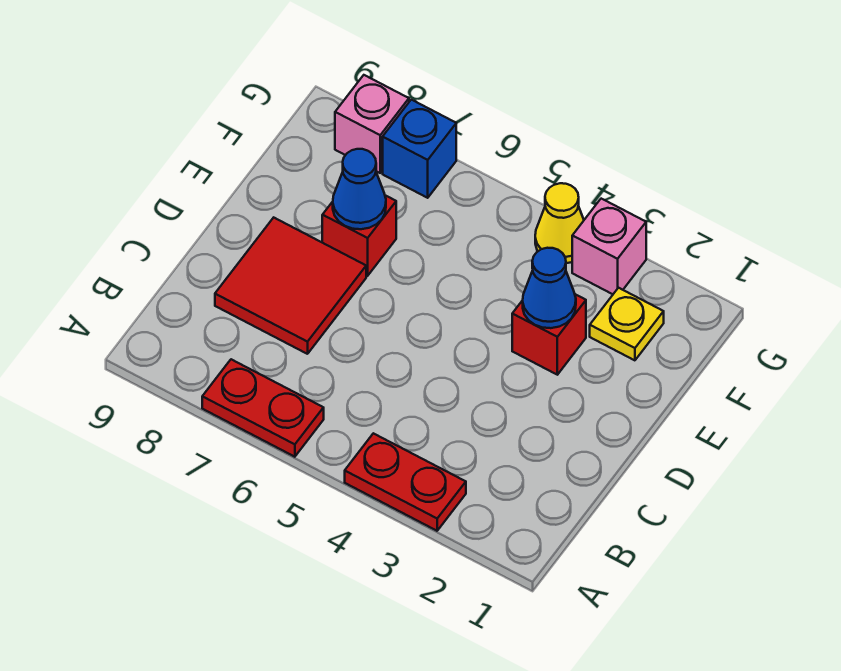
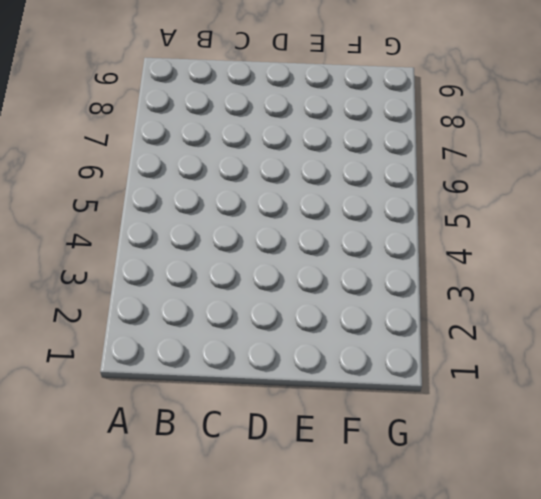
none -> red plate A3:A4 level 1
none -> red plate A6:A7 level 1
none -> red tile C7:D8 level 1

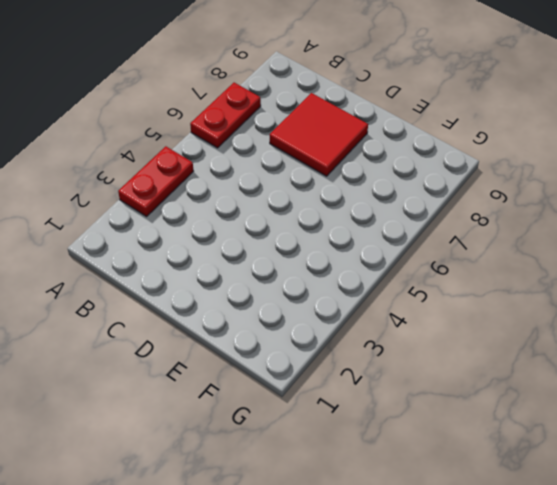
none -> red brick E3 level 1
none -> red brick E7 level 1
none -> yellow plate F2 level 1

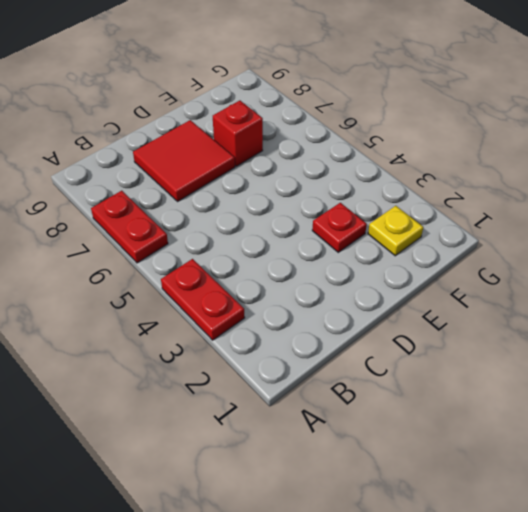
red plate E3 level 1 -> red brick E3 level 1
none -> pink brick G3 level 1
none -> yellow cone G4 level 1
none -> blue brick G7 level 1

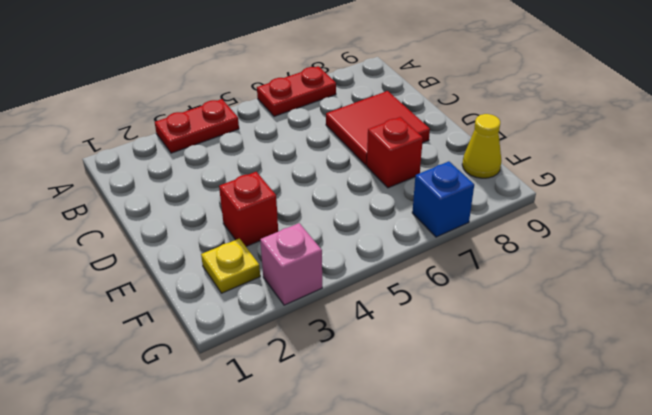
yellow cone F9 level 1 -> yellow cone G4 level 1
none -> pink brick G8 level 1
none -> blue cone E3 level 2
none -> blue cone E7 level 2

